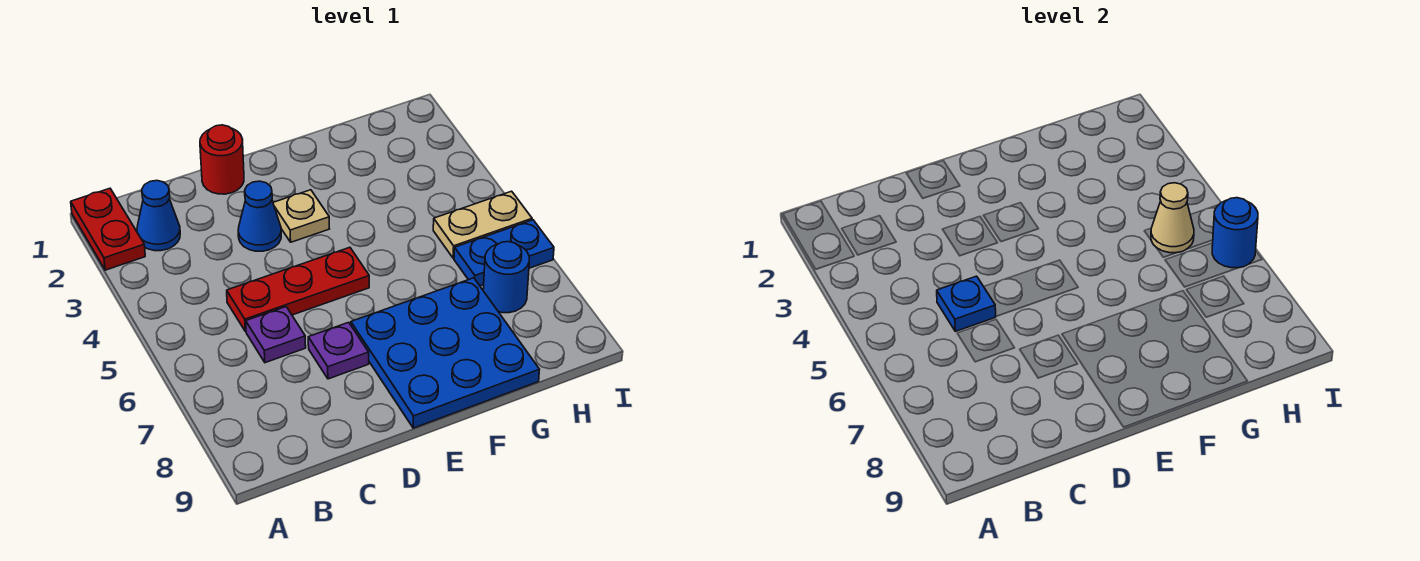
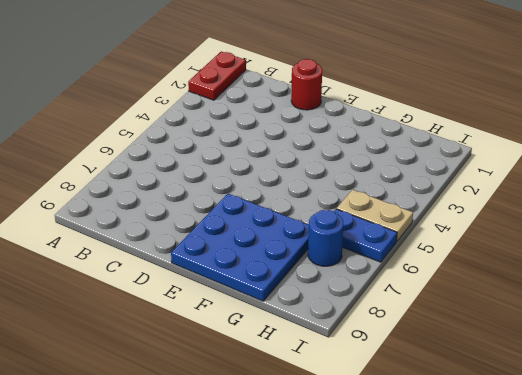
none -> blue cone B2 level 1
none -> red plate C5:E5 level 1
none -> purple plate C6 level 1

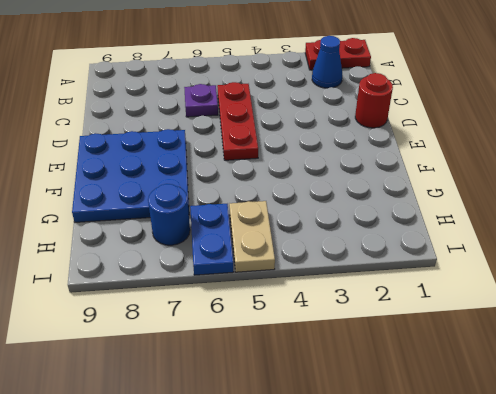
none -> blue cone D3 level 1
none -> purple plate D7 level 1
none -> tan plate E3 level 1

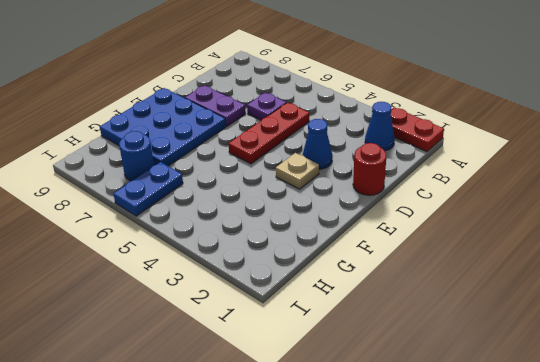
purple plate D7:D8 level 1 -> purple plate D7 level 1
none -> tan plate H5:I5 level 1
none -> blue plate C5 level 2
none -> tan cone H5 level 2

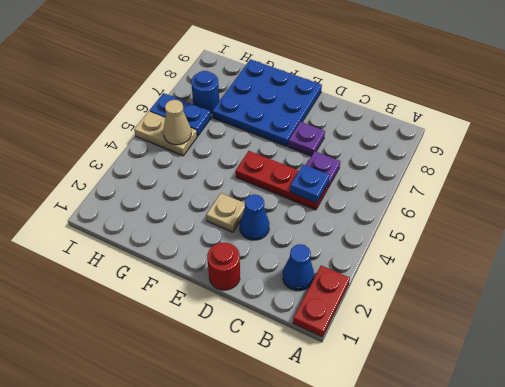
none -> blue round brick I6 level 2

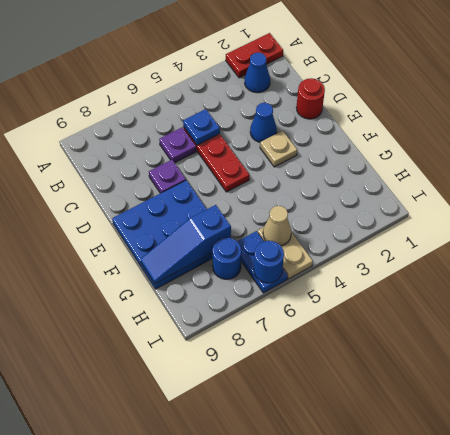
blue slope G7:G9 level 2 top 7 -> none

